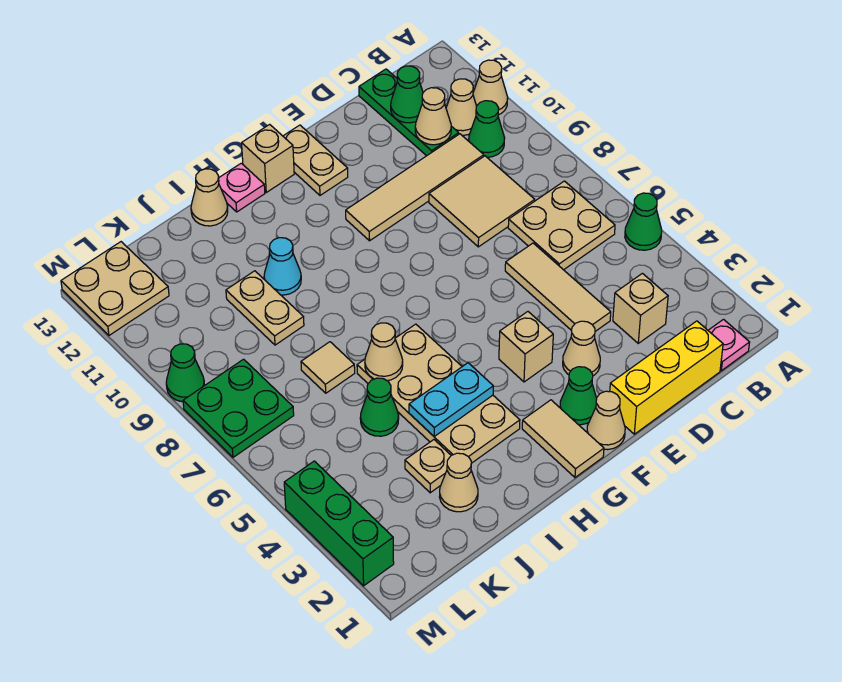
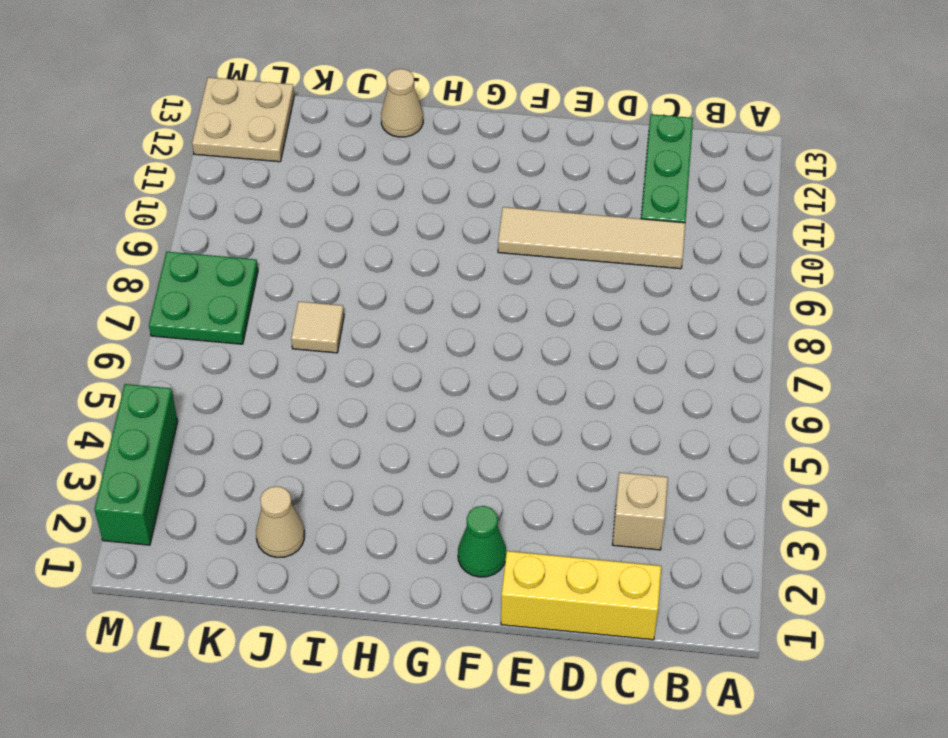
none -> green cone A5 level 1
none -> tan cone A11 level 1
none -> pink plate B1 level 1
none -> tan plate B6:C7 level 1

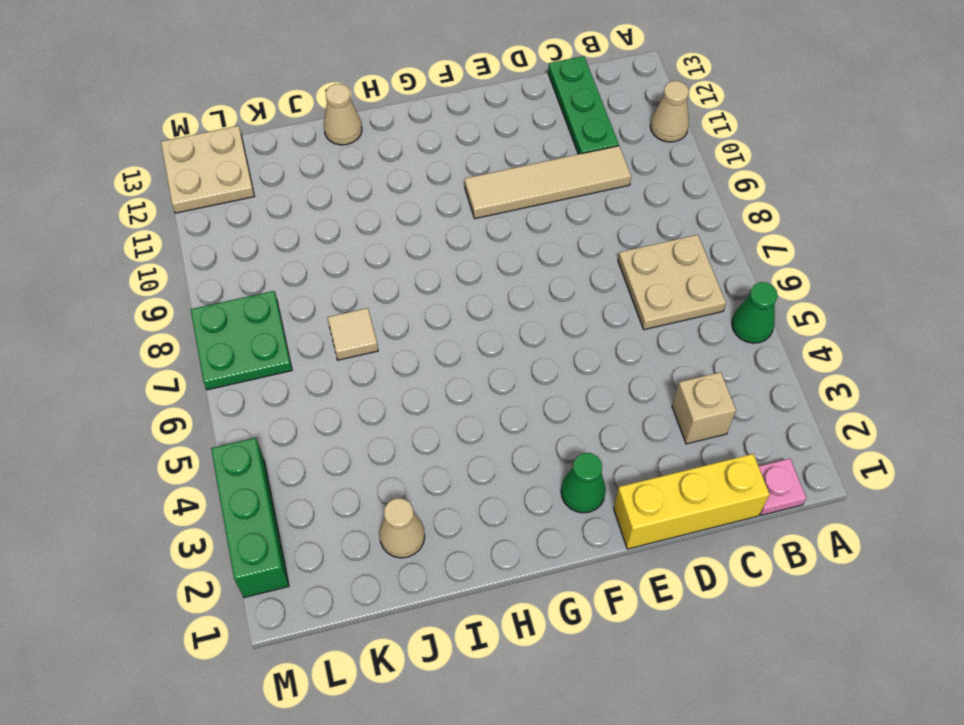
none -> green cone B10 level 1
none -> tan cone B11 level 1
none -> tan tile C8:D9 level 1
none -> tan tile D4:D6 level 1

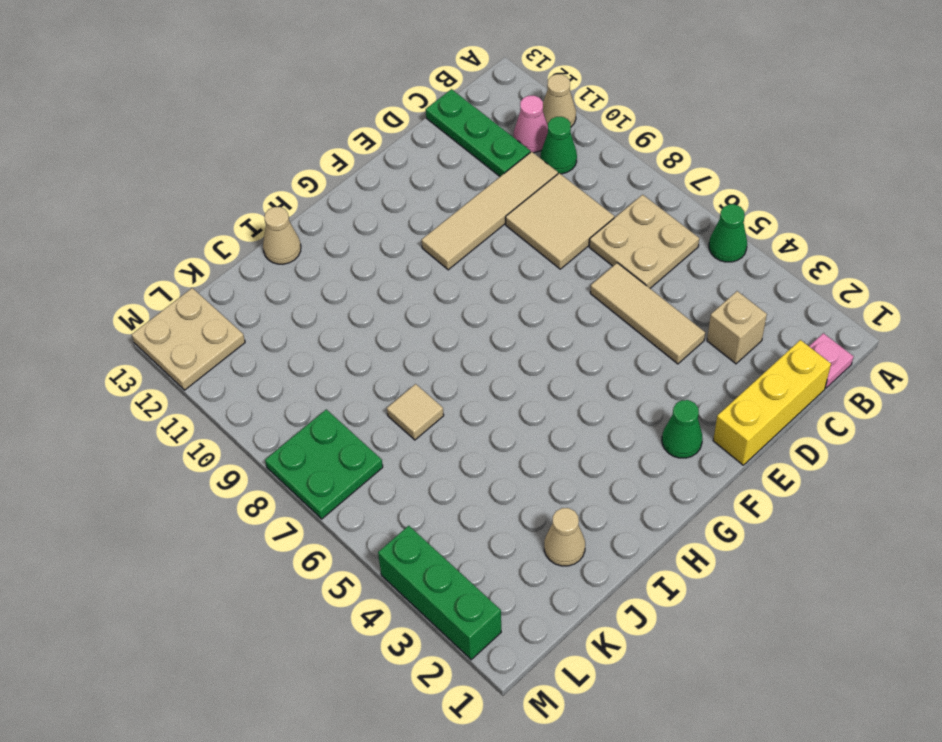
pink cone B11 level 1 -> tan cone B11 level 1
none -> tan cone E3 level 1
none -> tan cone F1 level 1
none -> tan brick F4 level 1
none -> tan plate F12:F13 level 1

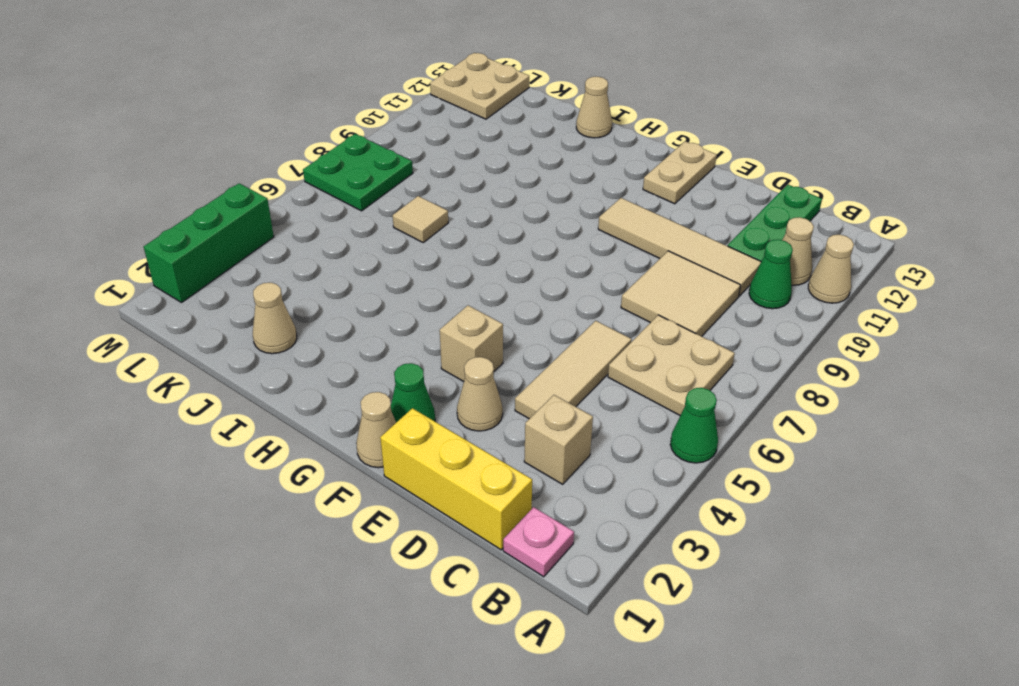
none -> tan tile G1:G2 level 1
none -> tan brick G13 level 1
none -> tan plate H3:I6 level 1
none -> pink plate H13 level 1

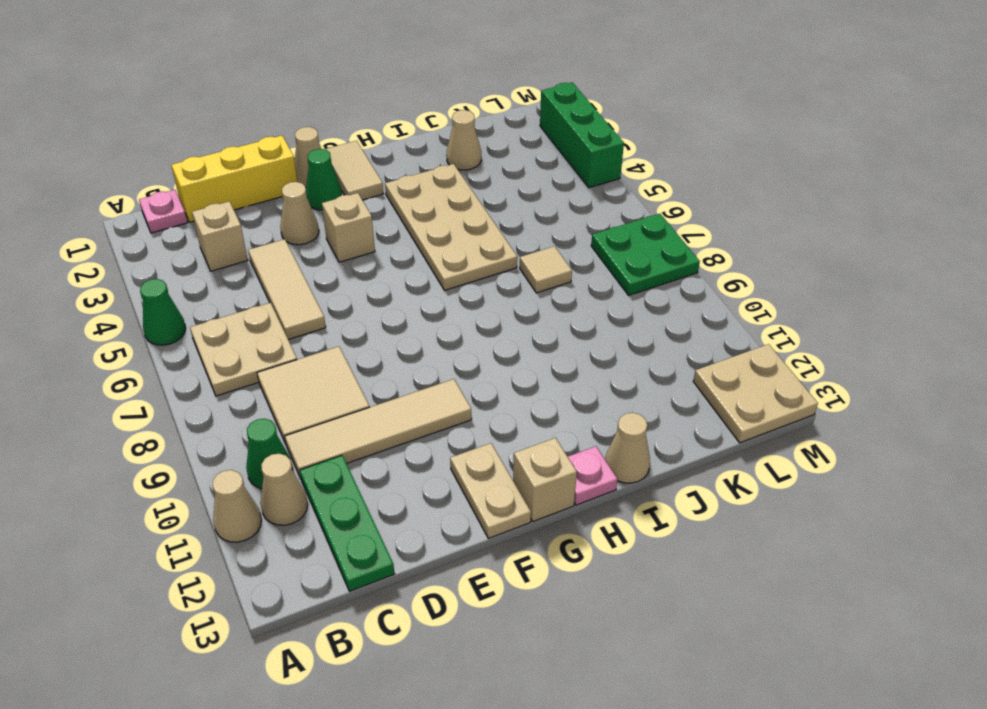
none -> cyan cone I10 level 1
none -> tan plate J3 level 1
none -> green cone J5 level 1
none -> tan plate J9:J10 level 1

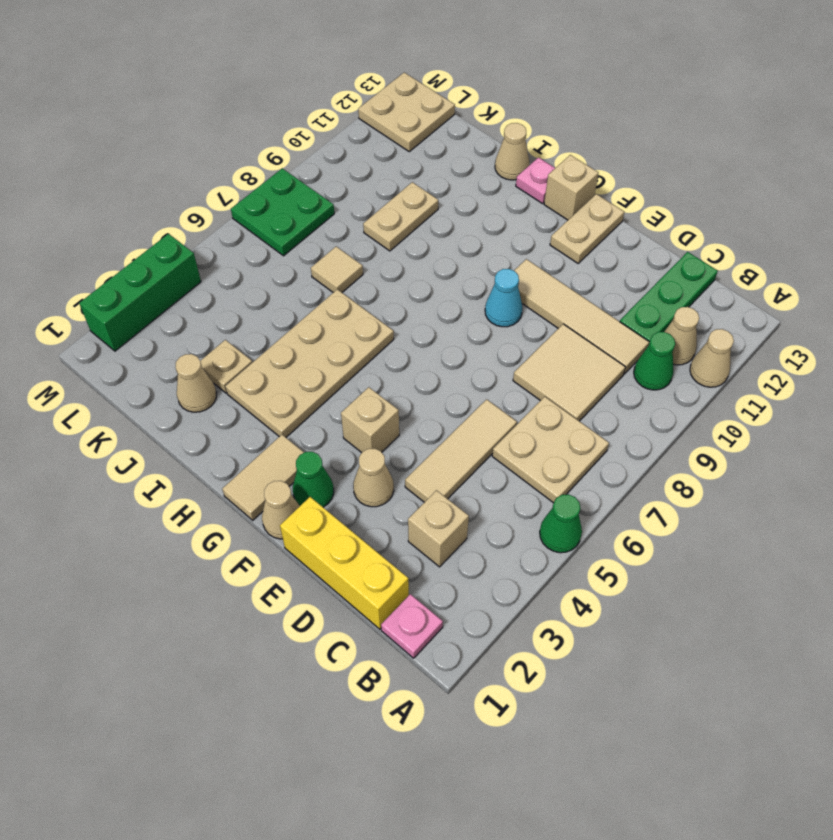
cyan cone F9 level 1 -> cyan cone I10 level 1
none -> green cone J5 level 1
none -> green cone M9 level 1
none -> tan cone C11 level 2
none -> green cone C12 level 2

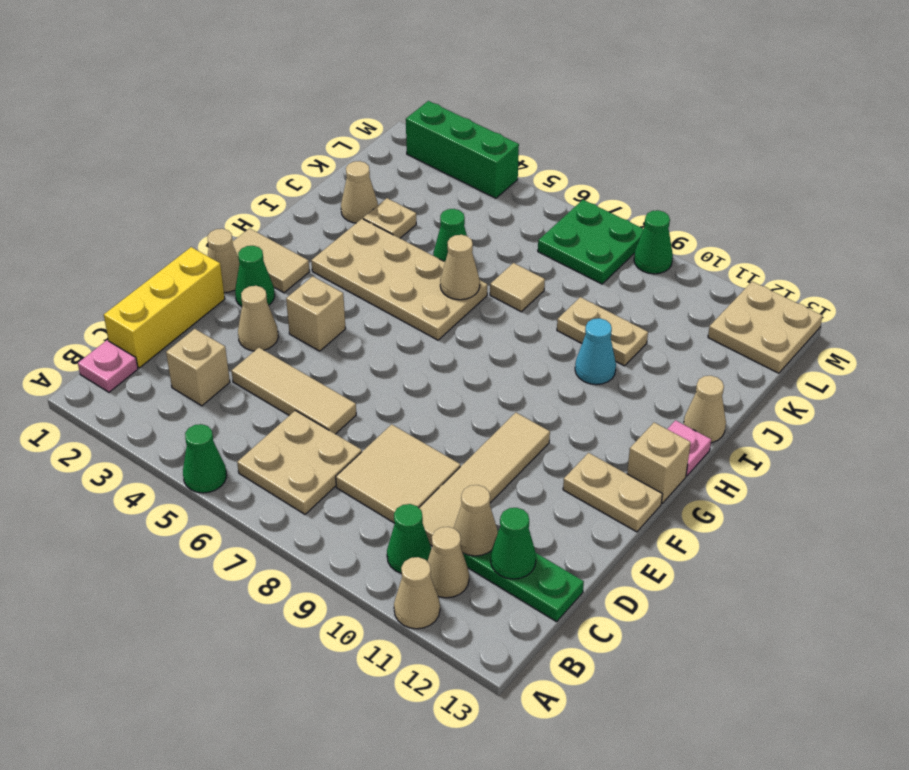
none -> cyan plate H4:I4 level 2

